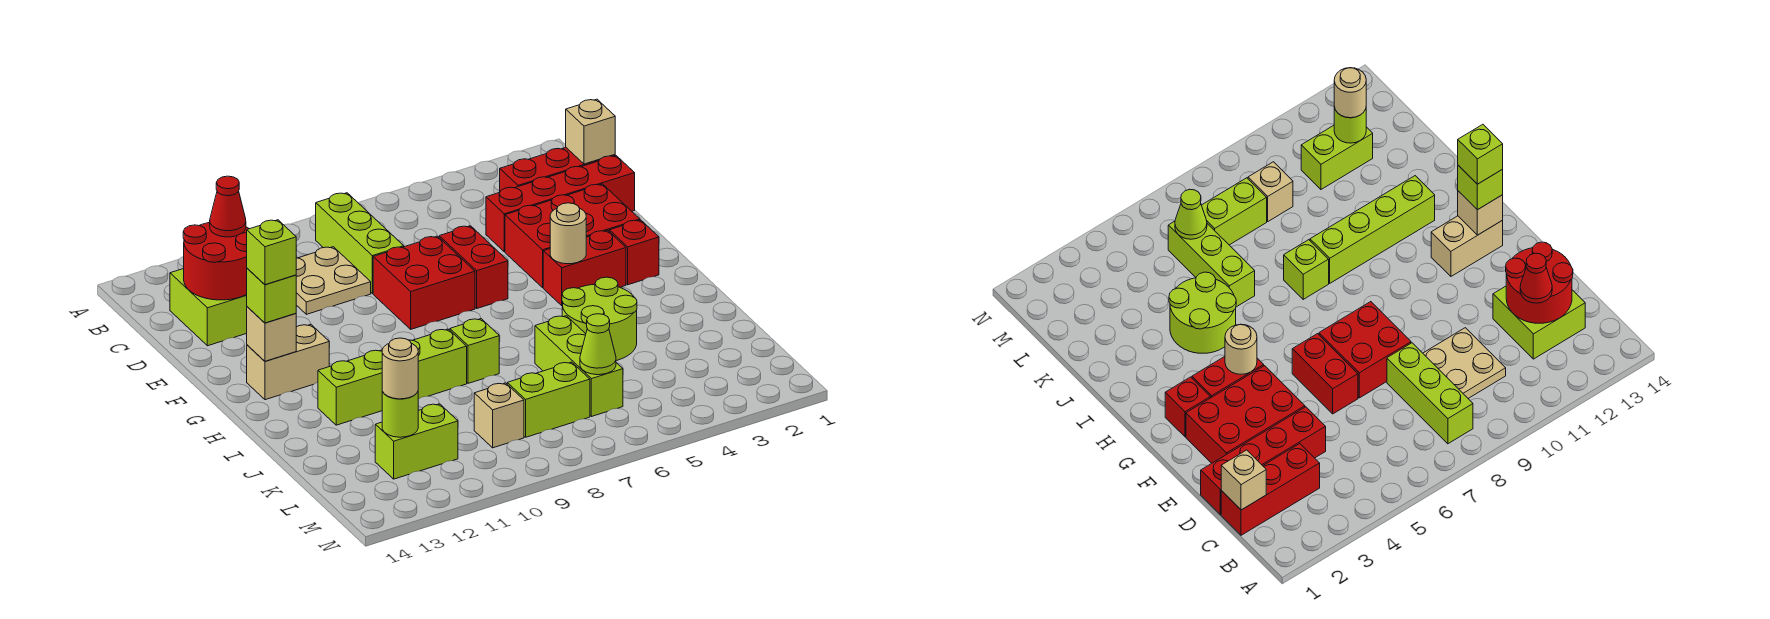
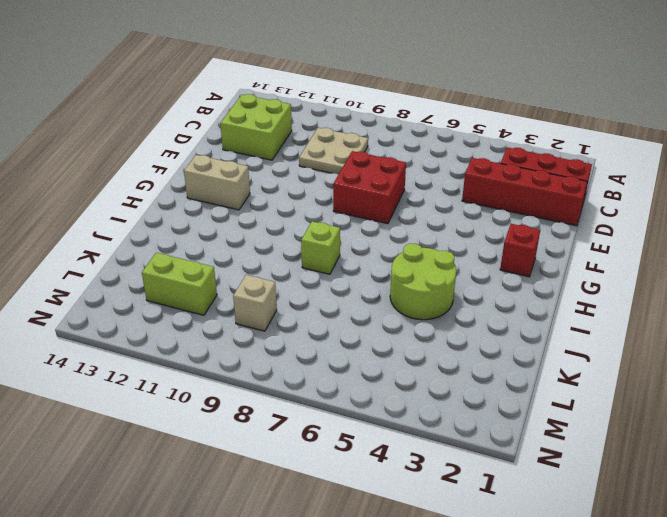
none -> lime brick B8:D8 level 1
none -> red brick E2:F4 level 1
none -> red brick E6:F6 level 1

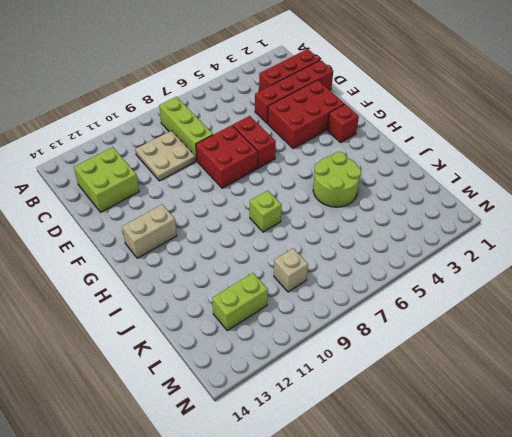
none -> red brick G3:G4 level 1
none -> lime brick I9:I12 level 1
none -> lime brick J6:L6 level 1

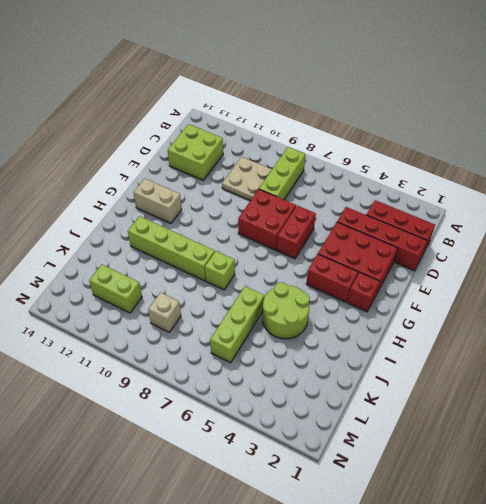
none -> lime brick L7:L8 level 1
none -> tan brick C1 level 2
none -> red round brick C12:D13 level 2

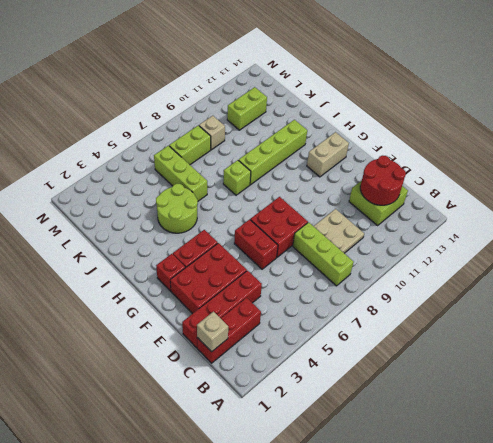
none -> tan round brick G4 level 2
none -> tan brick G13 level 2
none -> lime cone L6 level 2

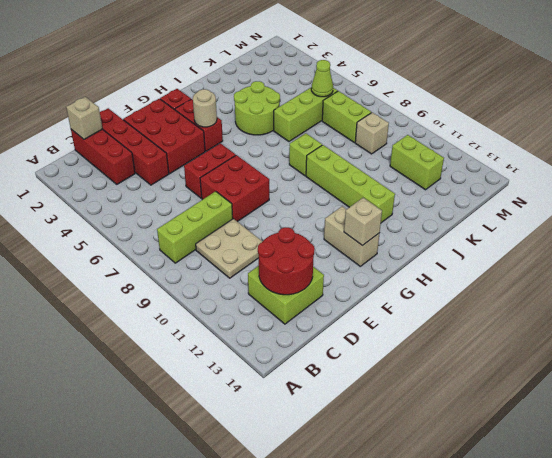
none -> lime round brick L12 level 2
none -> red cone C12 level 3
none -> lime brick G13 level 3

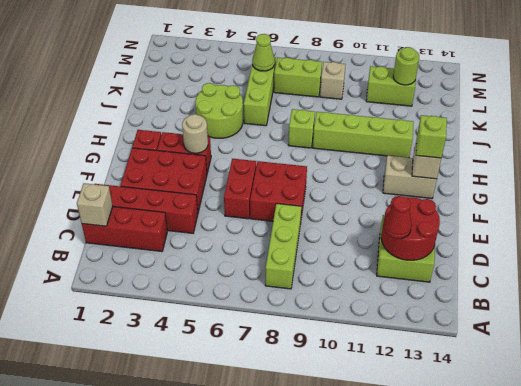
none -> tan plate C9:D10 level 1
none -> tan round brick L12 level 3
none -> lime brick G13 level 4

